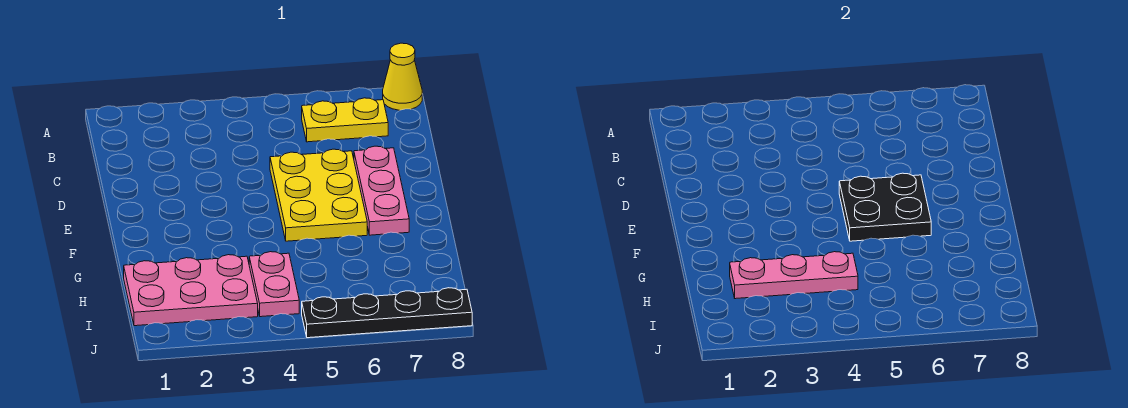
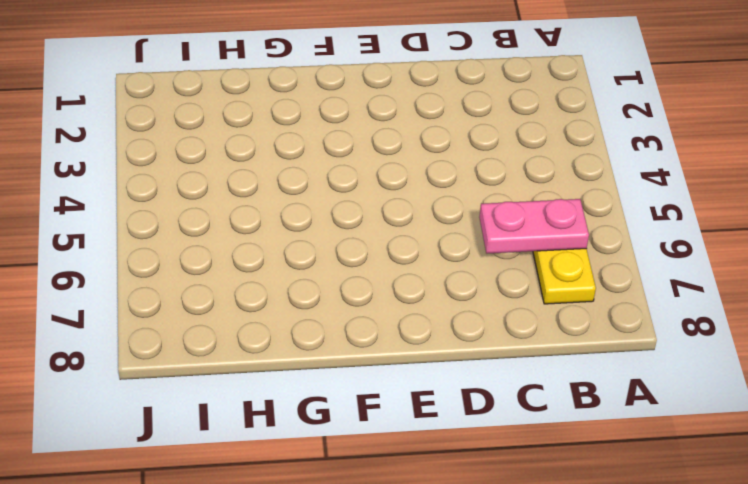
pink plate B6:C6 level 2 -> pink plate H4:I4 level 1
none -> yellow cone A8 level 1
none -> yellow plate D5:F6 level 1

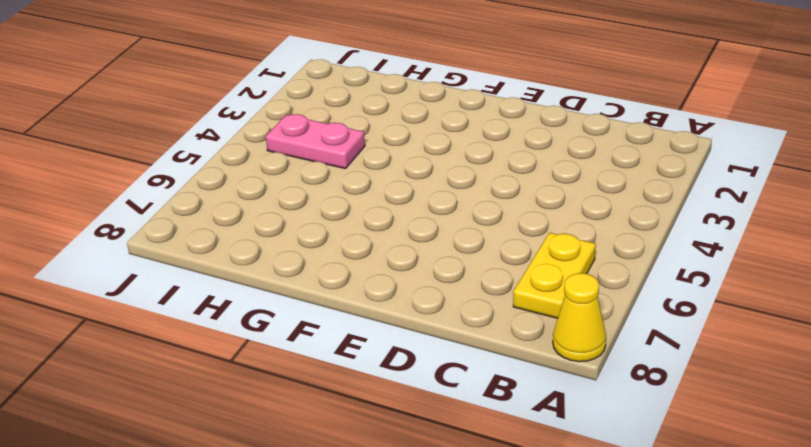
none -> yellow plate D5:F6 level 1
none -> pink plate D7:F7 level 1

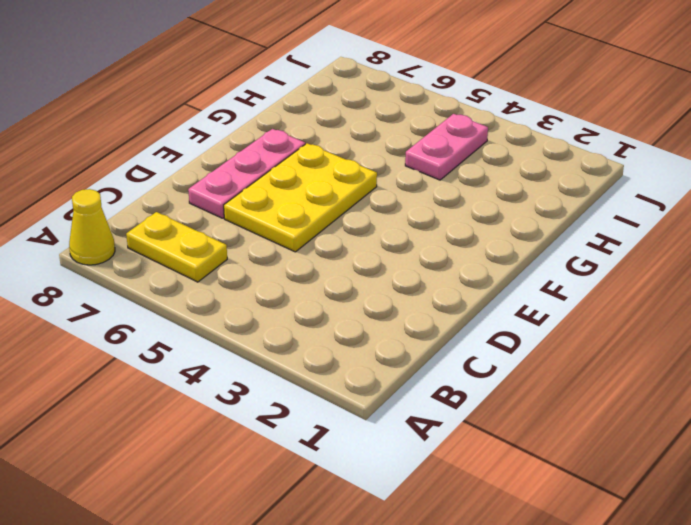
none -> pink plate H1:I3 level 1
none -> black plate J5:J8 level 1

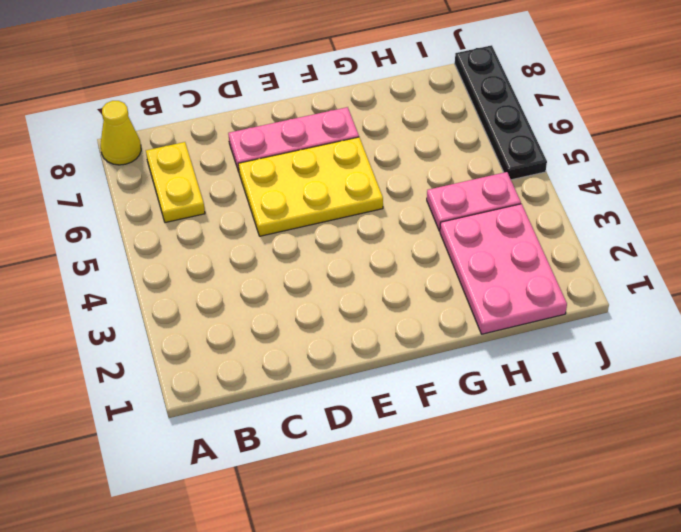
none -> black plate E5:F6 level 2
none -> pink plate H2:H4 level 2

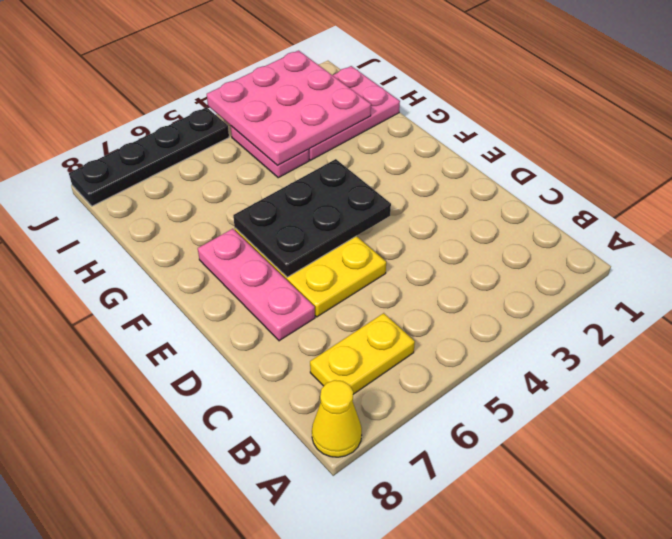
black plate E4:F6 level 2 -> black plate E5:F6 level 2
pink plate H2:J4 level 2 -> pink plate H2:H4 level 2

